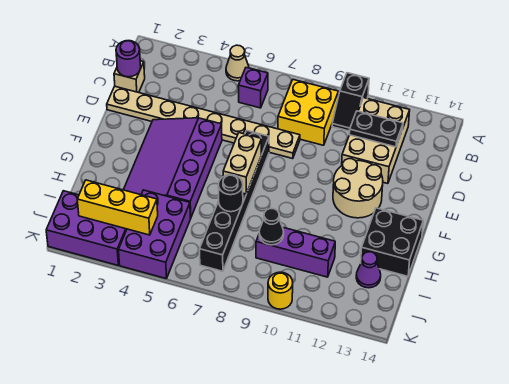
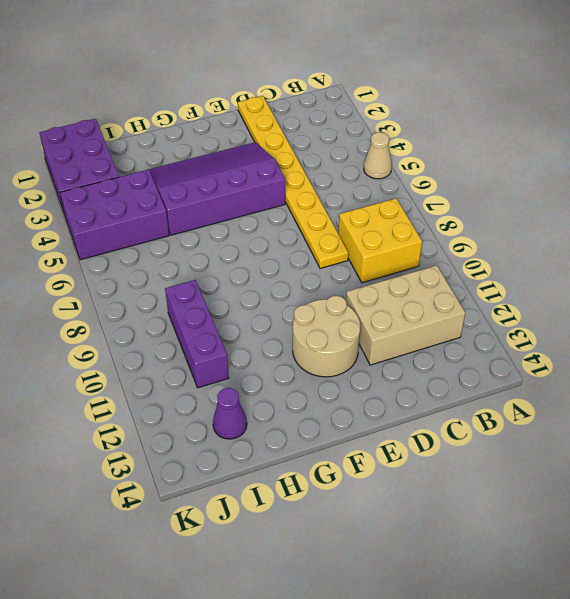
yellow plate D1:D8 level 1 -> tan plate D1:D8 level 1
none -> black slope A10:B10 level 1 top A
none -> purple brick B6 level 1
none -> tan brick C1 level 1

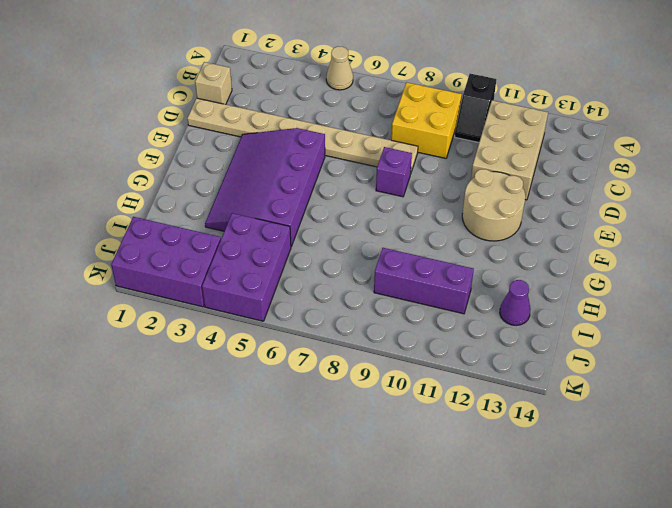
purple brick E8 level 1 -> purple brick B6 level 1
none -> black brick E7:J7 level 1
none -> black brick G13:H14 level 1
none -> yellow round brick K10 level 1

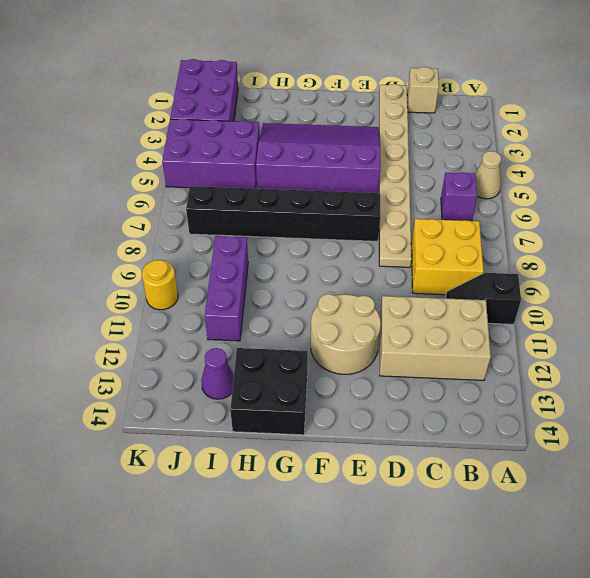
none -> purple round brick C1 level 2
none -> black plate C11:C12 level 2
none -> tan brick F7:G7 level 2

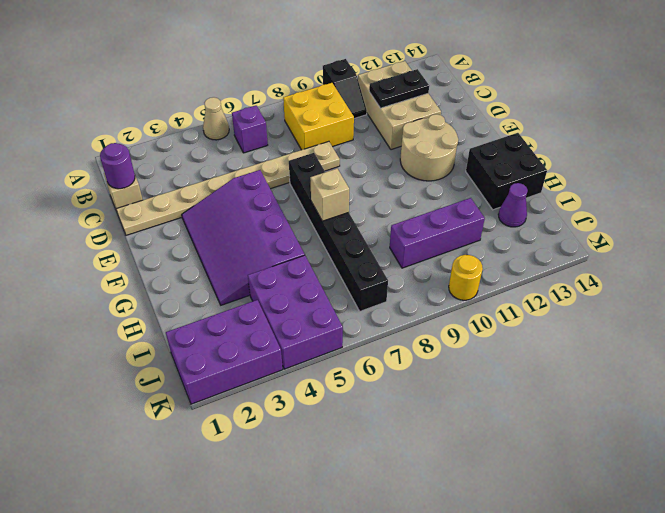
tan brick G7 level 2 -> tan brick F7:G7 level 2
none -> black round brick H7 level 2
none -> black cone I9 level 2
none -> yellow brick J2:J4 level 2

